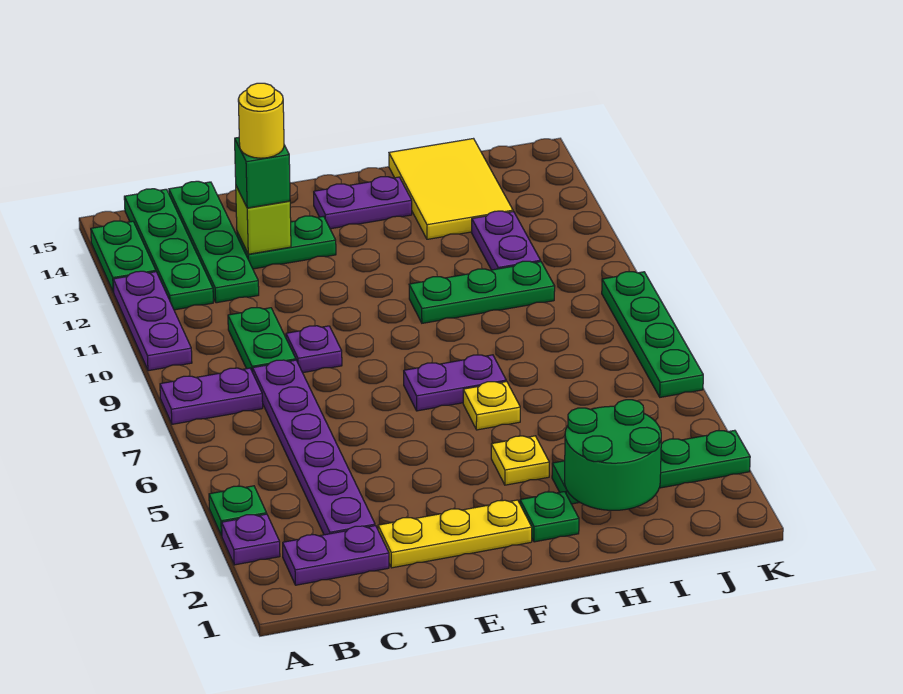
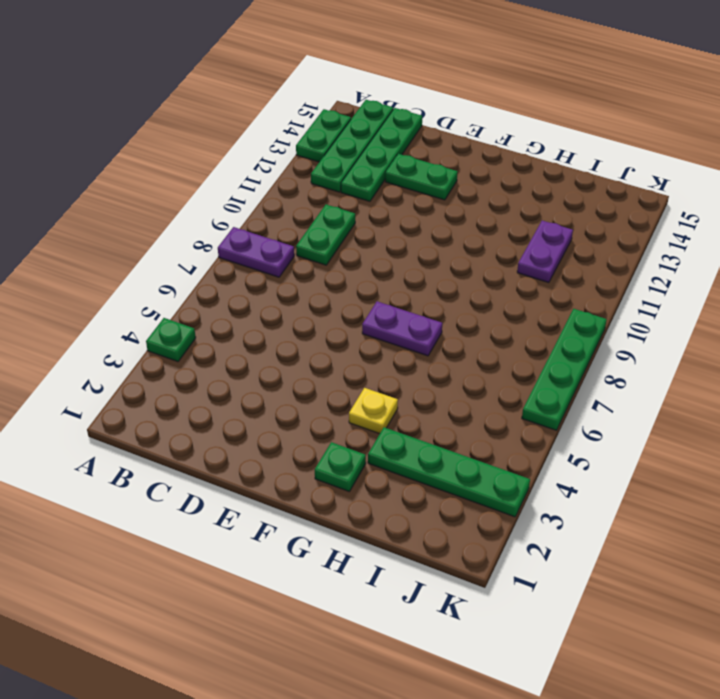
none -> purple plate A3 level 1
none -> purple plate A10:A12 level 1
none -> purple plate B2:C2 level 1

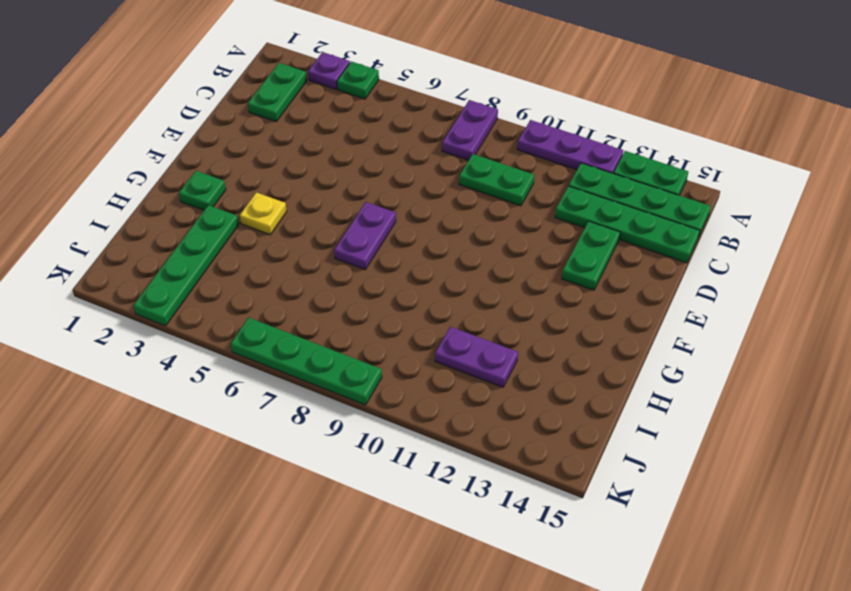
green plate B2:C2 level 1 -> purple plate B2:C2 level 1
none -> purple plate C3:C8 level 1
none -> yellow plate D2:F2 level 1
none -> purple plate D9 level 1

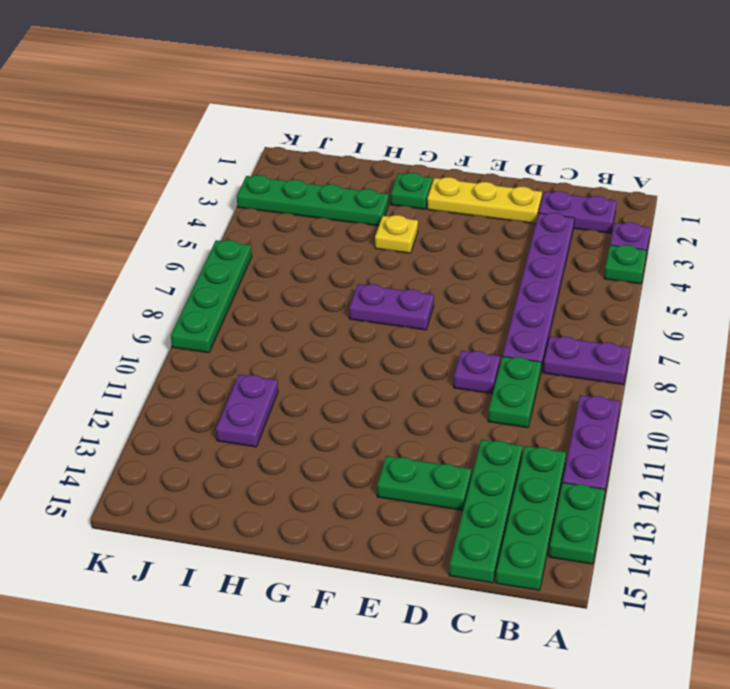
none -> purple plate F14:G14 level 1
none -> yellow plate G6 level 1
none -> green plate G10:I10 level 1

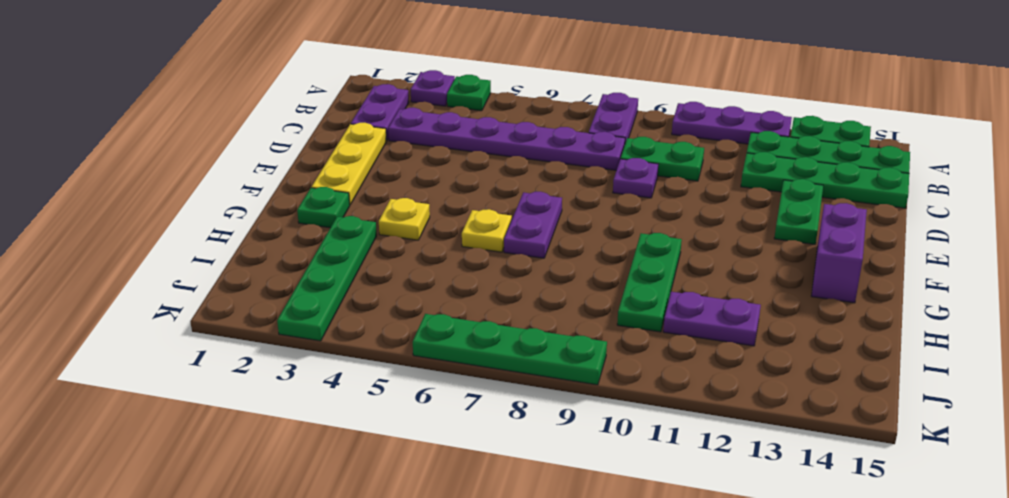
purple brick F14:G14 level 1 -> purple plate F14:G14 level 1
none -> yellow tile H13:I15 level 1
none -> lime brick D13 level 2
none -> green round brick H2:I3 level 2

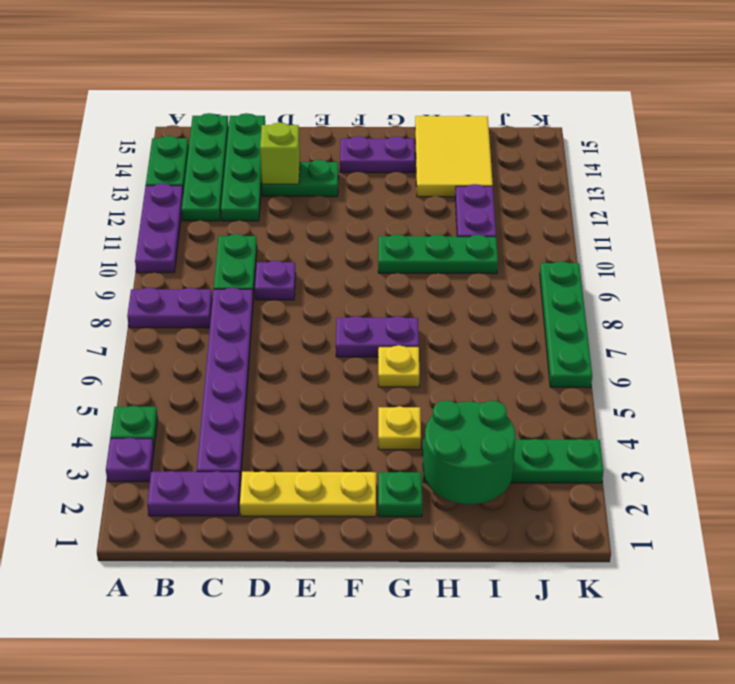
none -> green brick D13 level 3
none -> yellow round brick D13 level 4

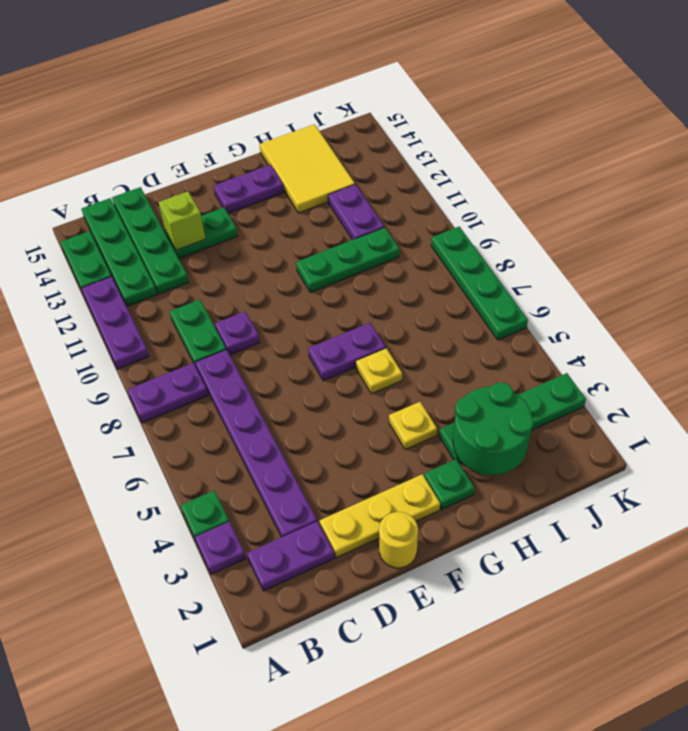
yellow round brick E1 level 1 -> yellow round brick D13 level 4
none -> green brick D13 level 3

